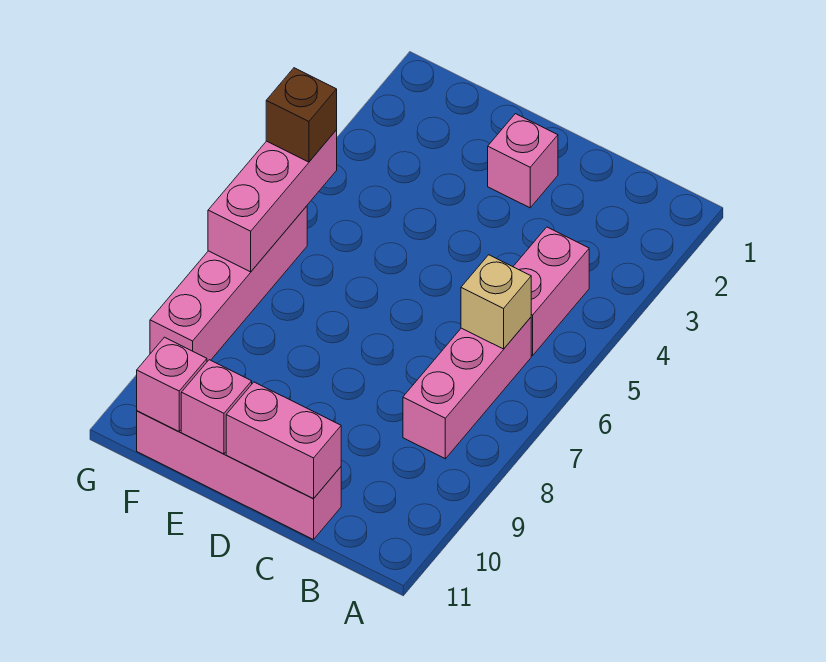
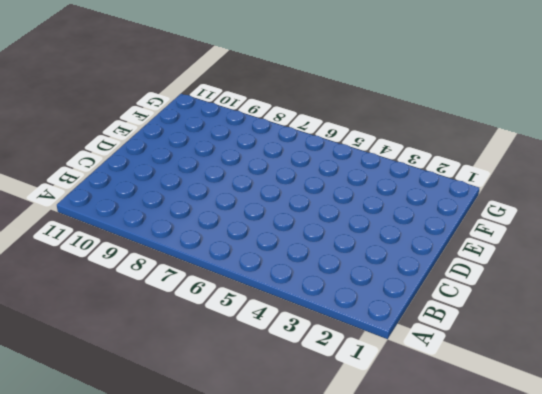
none -> pink brick B4:B5 level 1
none -> pink brick B6:B8 level 1

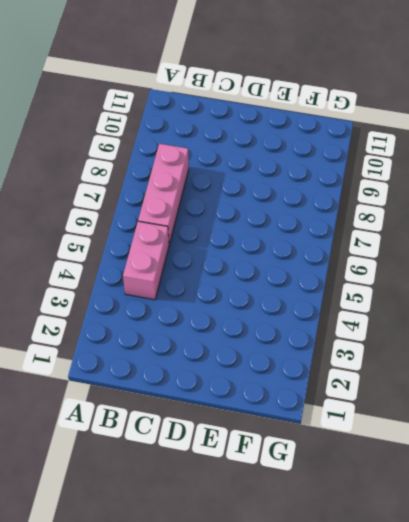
none -> pink brick C11:F11 level 1
none -> pink brick D2 level 1

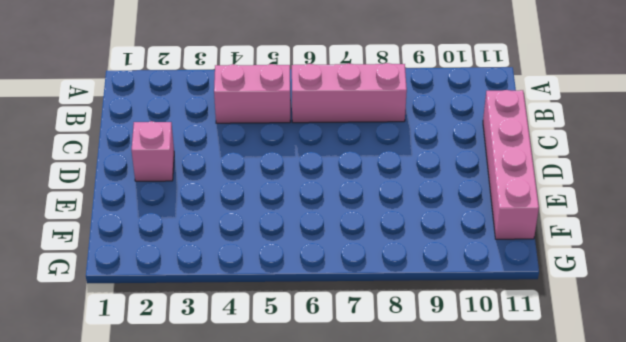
none -> pink brick G6:G9 level 1
none -> tan brick B6 level 2

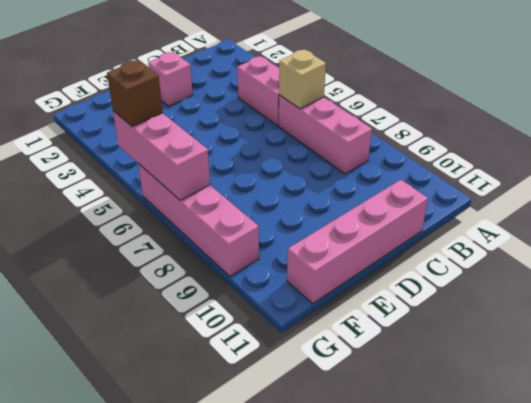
none -> pink brick C11:D11 level 2
none -> pink brick E11 level 2

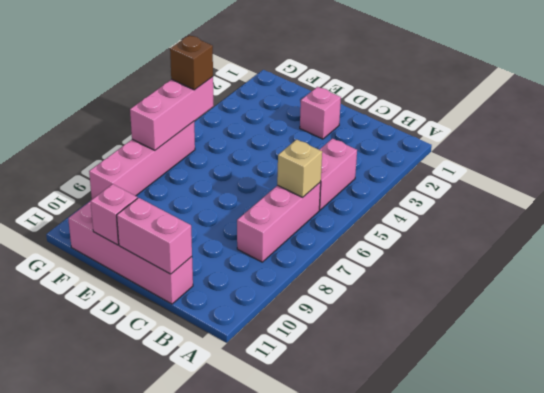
none -> pink brick F11 level 2

